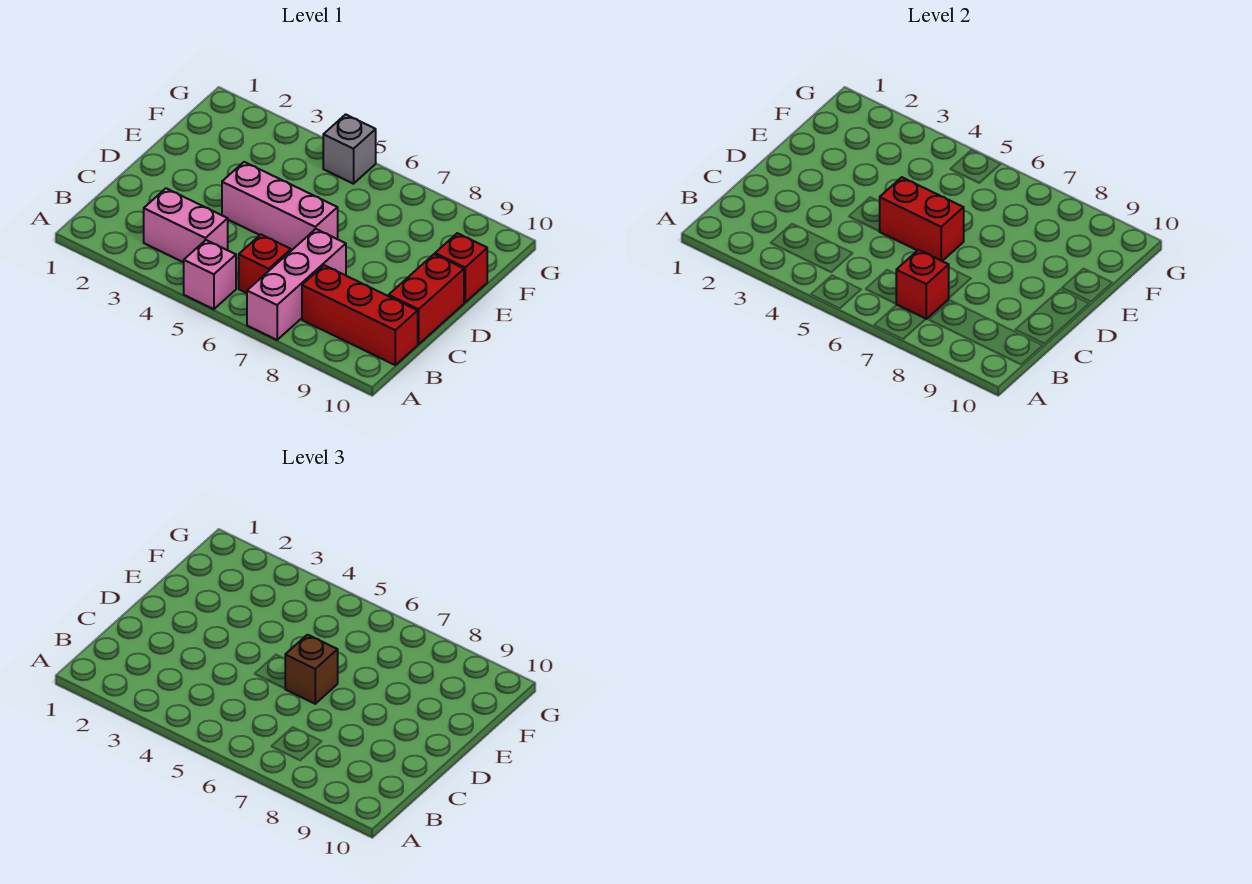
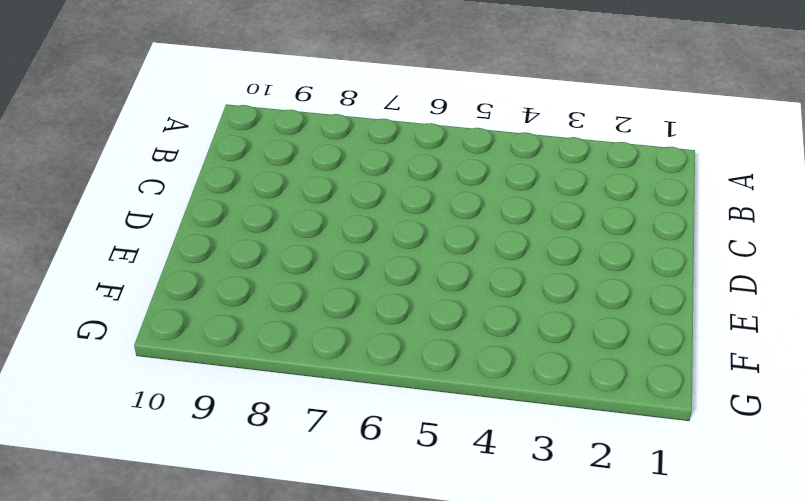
none -> pink brick A5 level 1
none -> pink brick A7:C7 level 1
none -> pink brick B3:B4 level 1

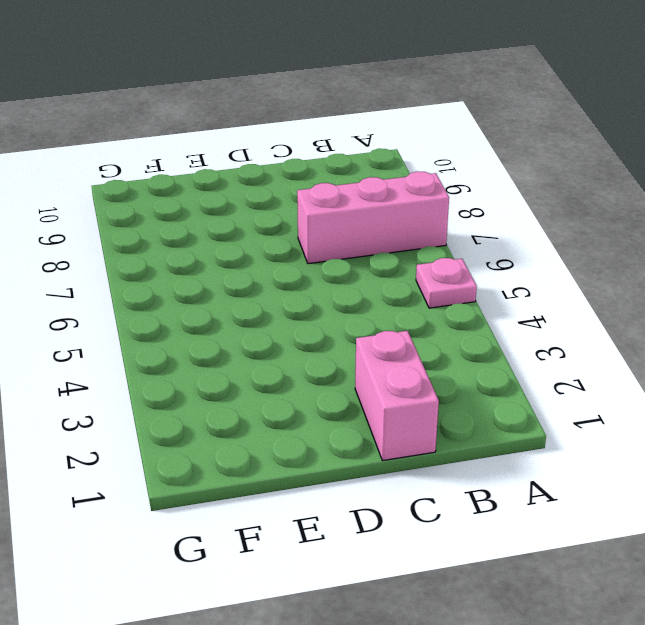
pink plate A5 level 1 -> pink brick A5 level 1
pink brick C1:C2 level 1 -> pink brick B3:B4 level 1
none -> red brick B6 level 1
none -> red brick B8:B10 level 1
none -> red brick C10:D10 level 1

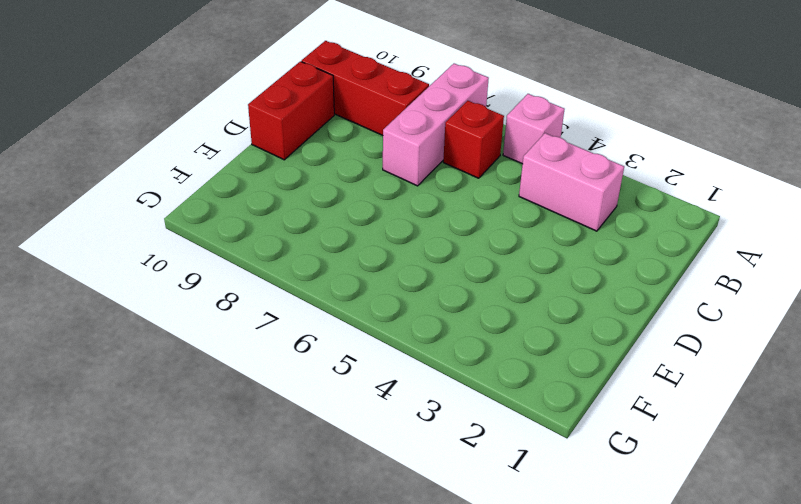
none -> pink brick D4:D6 level 1
none -> red brick E10 level 1
none -> grey brick G5 level 1

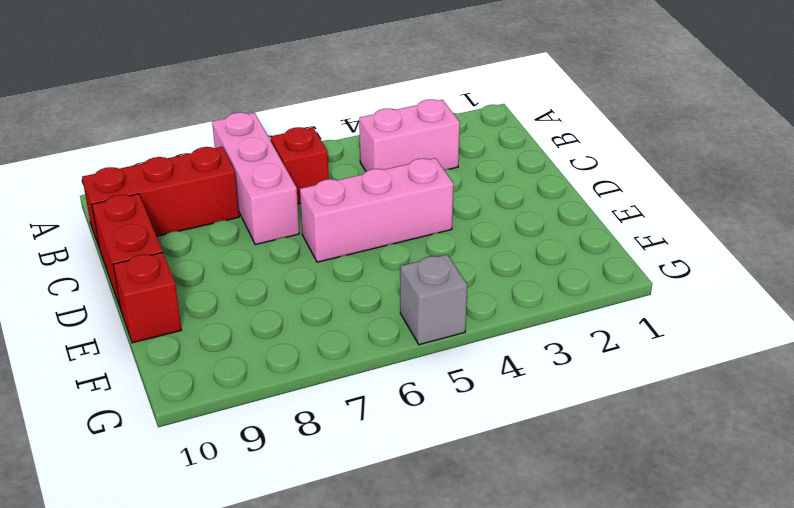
none -> pink brick A5 level 1
none -> red brick B7 level 2
none -> red brick D5:D6 level 2

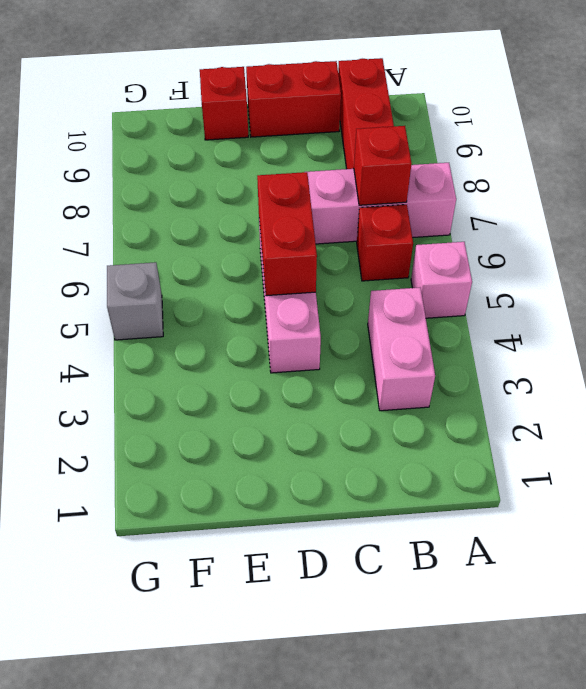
none -> brown brick D6 level 3

